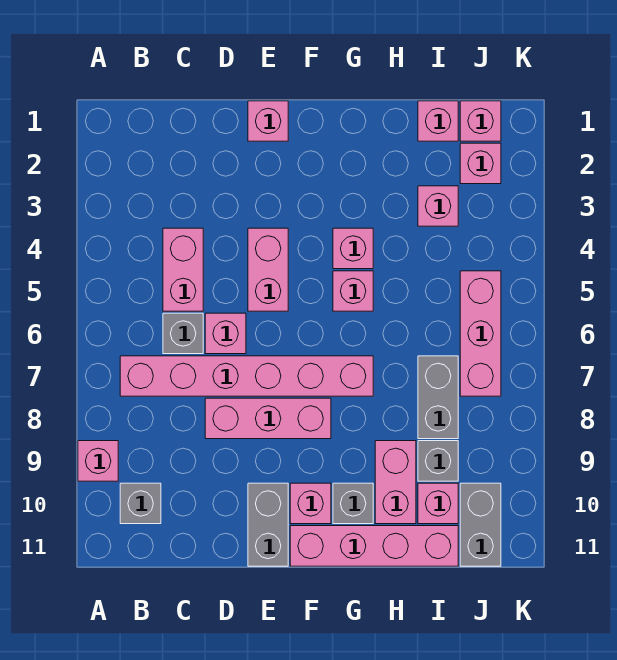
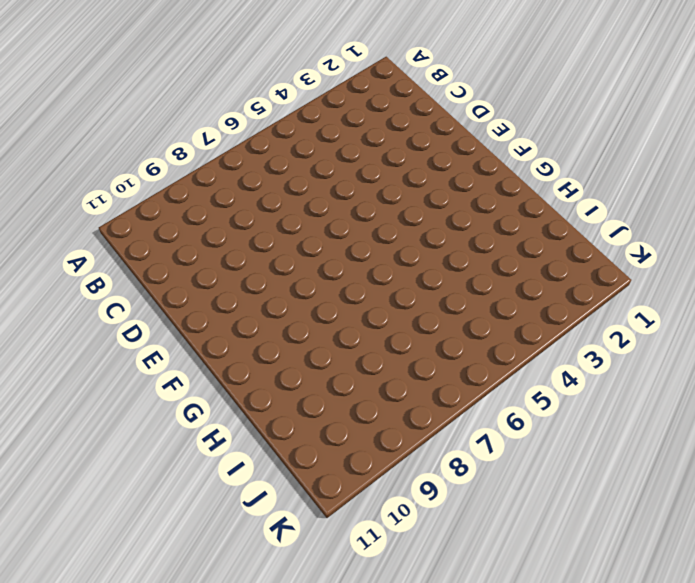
none -> pink brick A9 level 1
none -> pink brick B7:G7 level 1
none -> grey brick B10 level 1

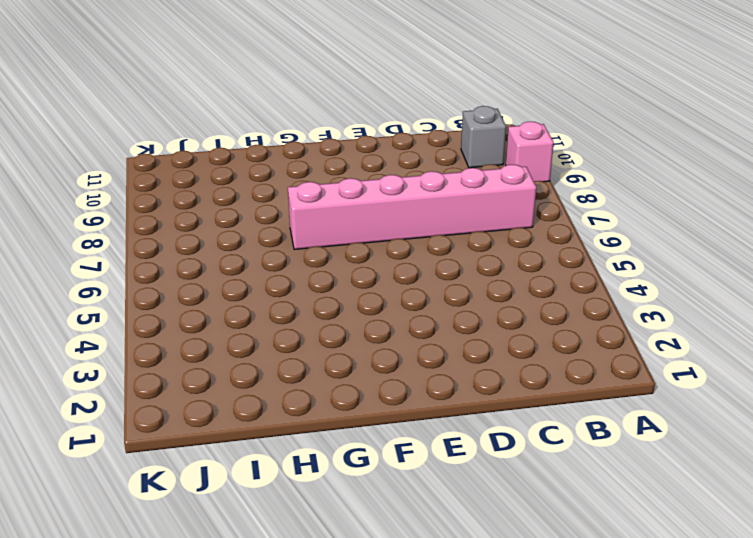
none -> pink brick C4:C5 level 1
none -> grey brick C6 level 1
none -> pink brick D6 level 1

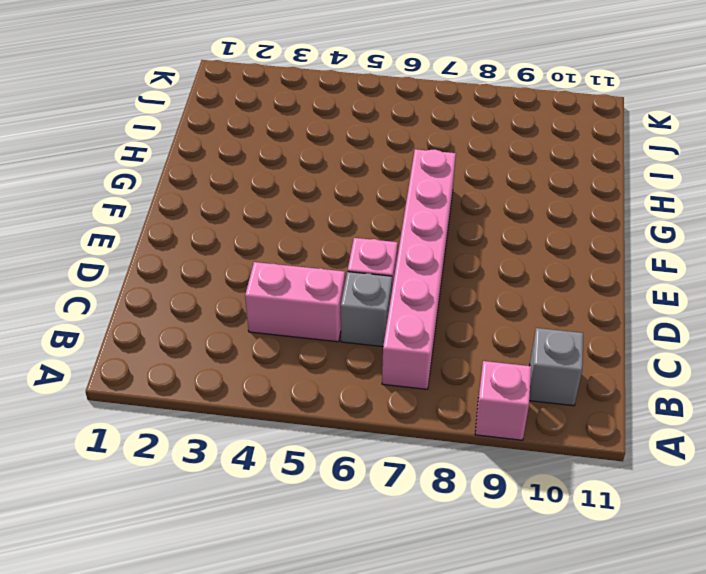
none -> pink brick D8:F8 level 1
none -> pink brick E1 level 1
none -> pink brick E4:E5 level 1

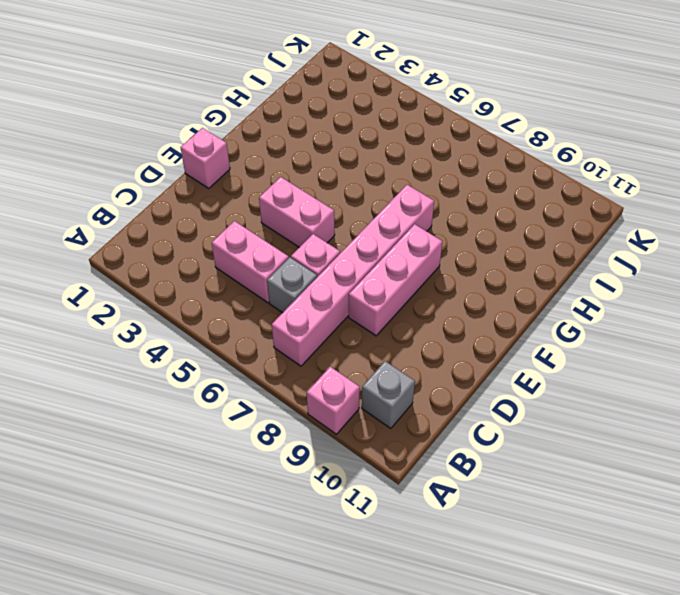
none -> grey brick E10:E11 level 1
none -> pink brick F10 level 1
none -> pink brick F11:I11 level 1

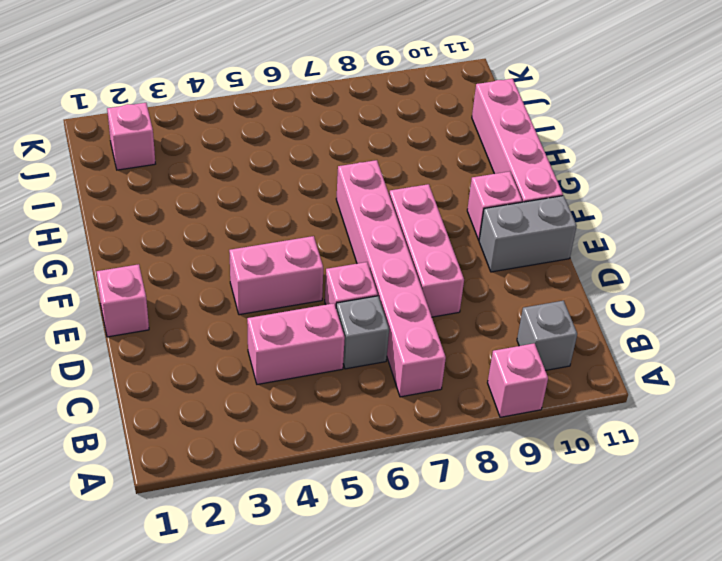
none -> pink brick G4 level 1
none -> pink brick G5 level 1
none -> grey brick G10 level 1

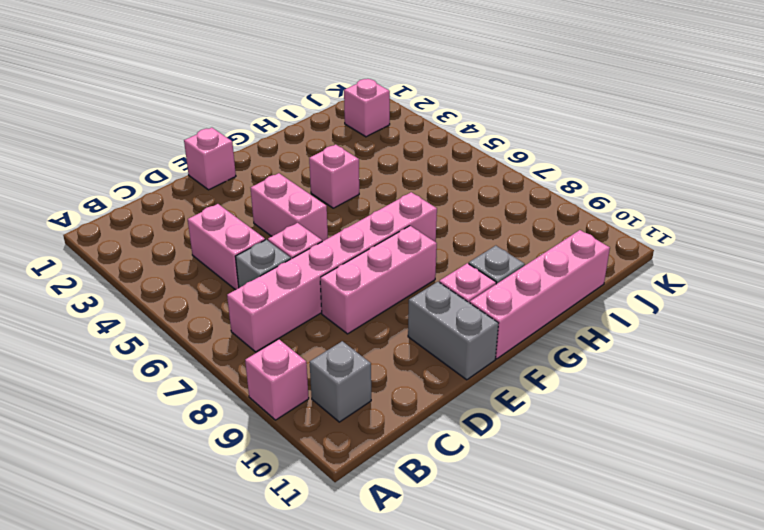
none -> pink brick G5 level 1
none -> pink brick H9:H10 level 1
none -> pink brick I1 level 1

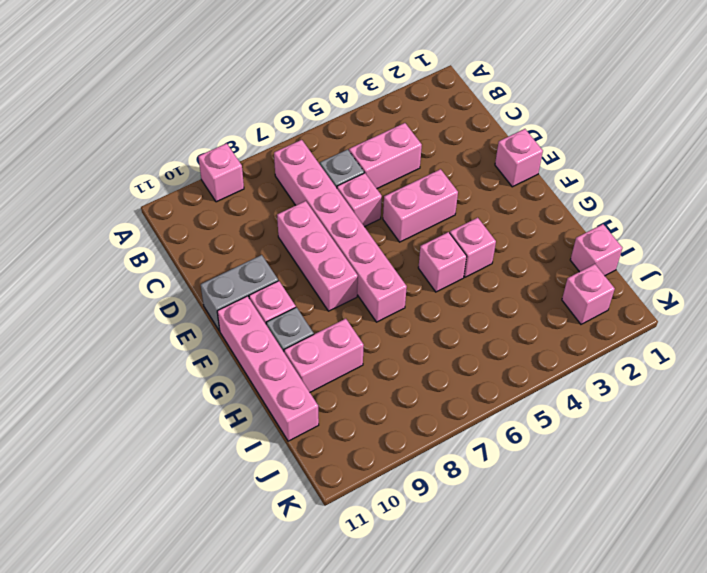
none -> grey brick B10 level 1
none -> pink brick I3 level 1
none -> grey brick I7:I8 level 1

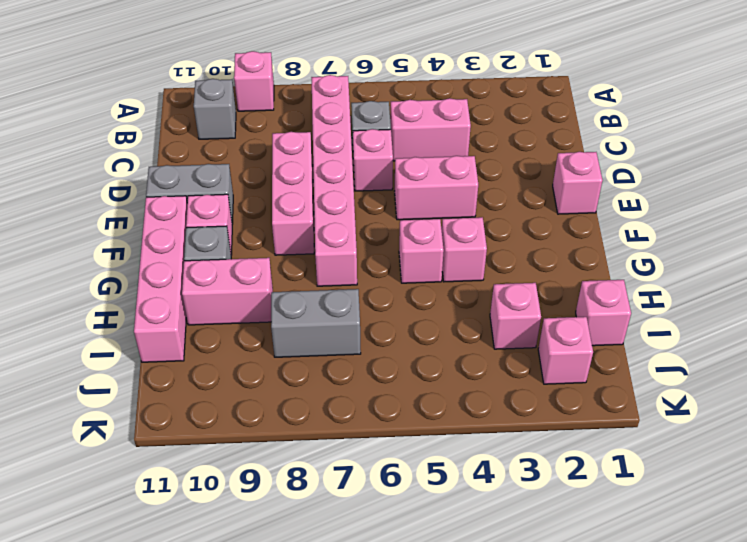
none -> grey brick I9 level 1
none -> pink brick I10 level 1
none -> pink brick J1 level 1

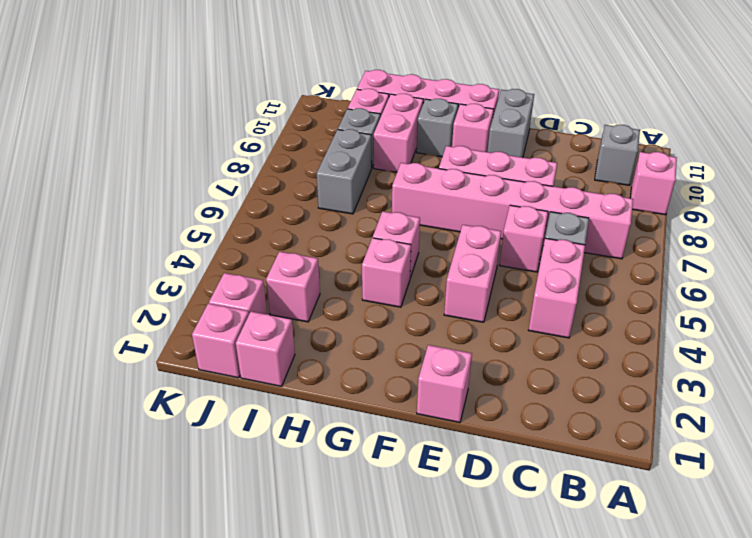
none -> pink brick J5:J7 level 1
none -> grey brick J10:J11 level 1

